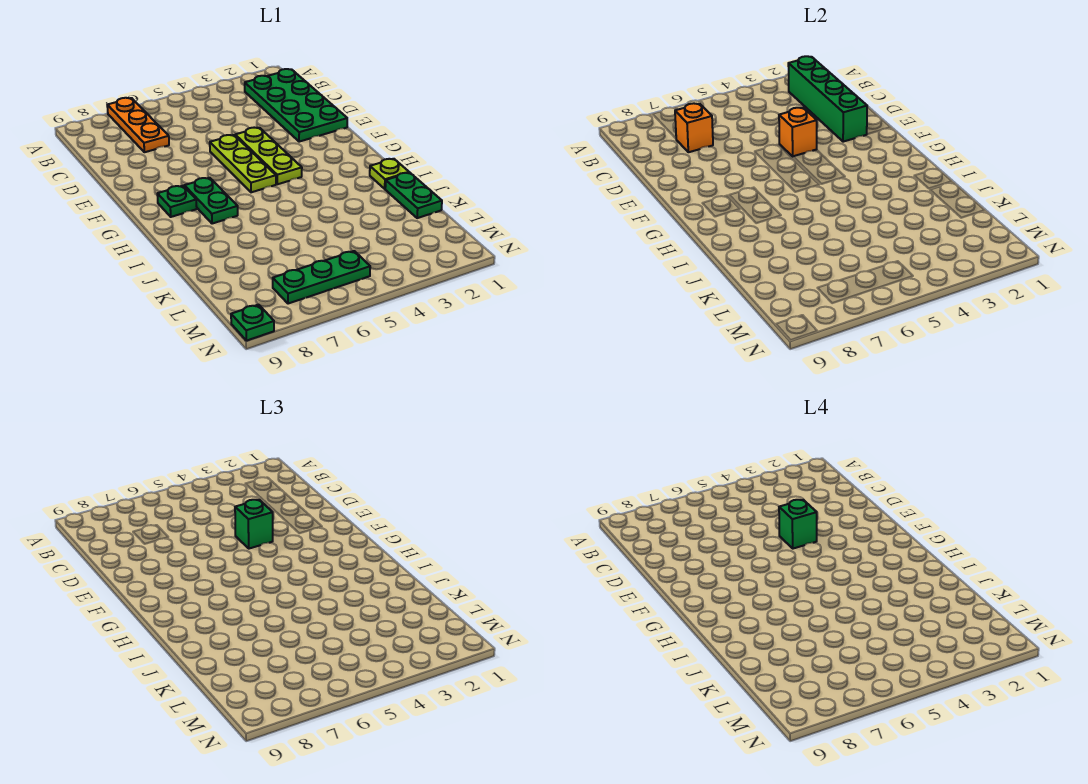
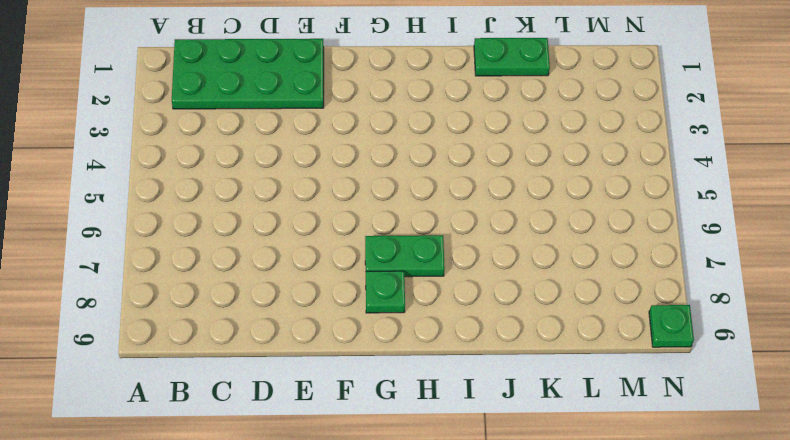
none -> orange plate A7:C7 level 1
none -> lime plate E4:G4 level 1
none -> lime plate E5:G5 level 1

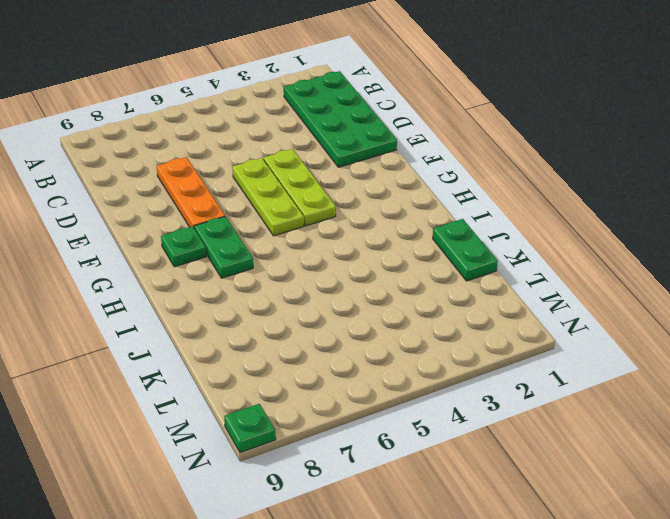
orange plate D7:F7 level 1 -> orange plate A7:C7 level 1
none -> lime plate I1 level 1
none -> green plate M5:M7 level 1
none -> green brick B2:E2 level 2

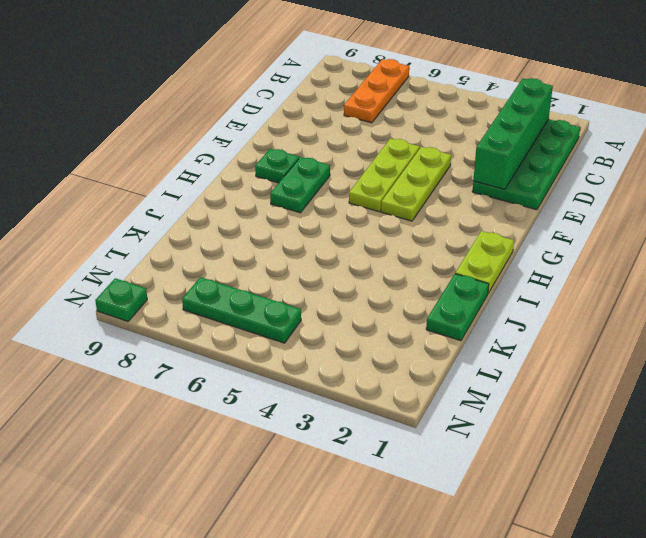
lime plate H1:I1 level 1 -> lime plate I1 level 1
none -> orange brick C7 level 2
none -> orange brick E4 level 2
none -> green brick E4 level 3

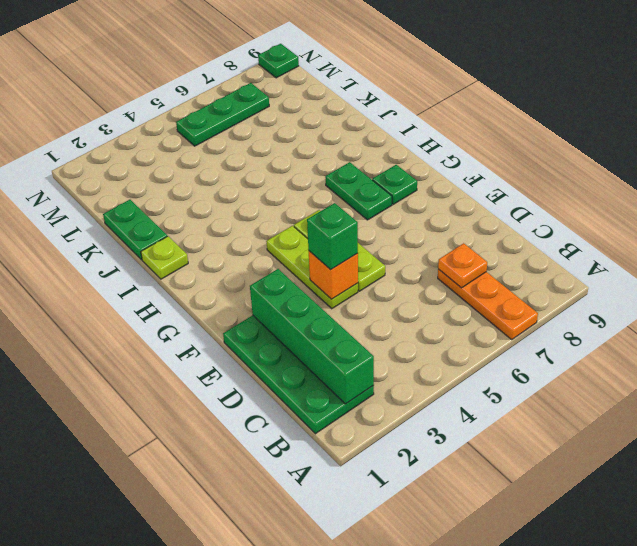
orange plate C7 level 2 -> orange brick C7 level 2
none -> green brick E4 level 4

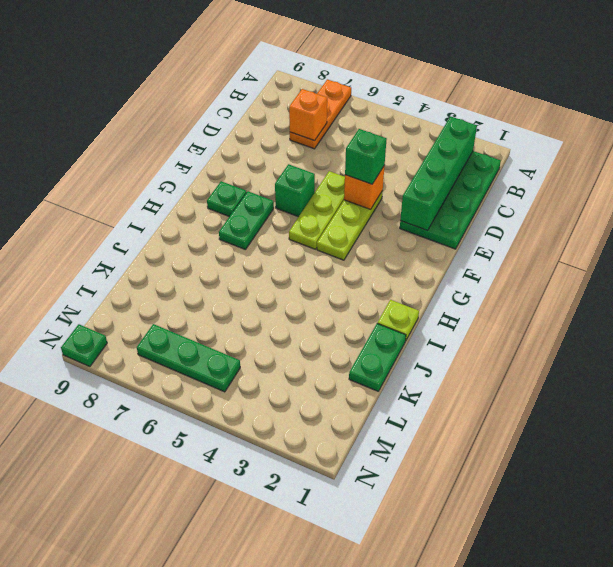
green brick F6 level 1 -> green brick E4 level 4

